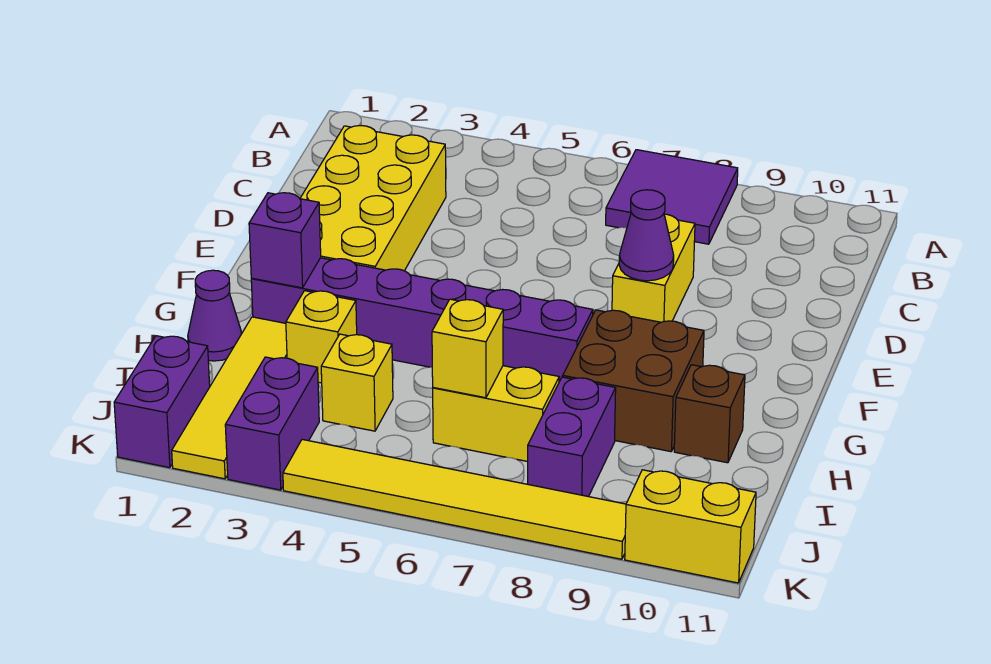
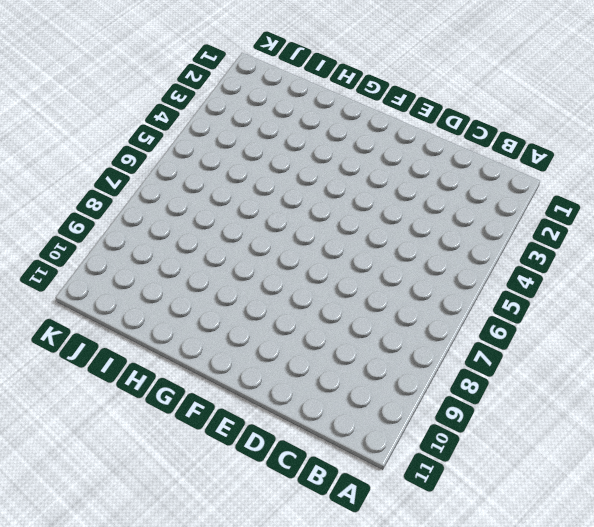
none -> purple tile A7:B8 level 1
none -> yellow brick C2:F3 level 1
none -> yellow brick D8:E8 level 1

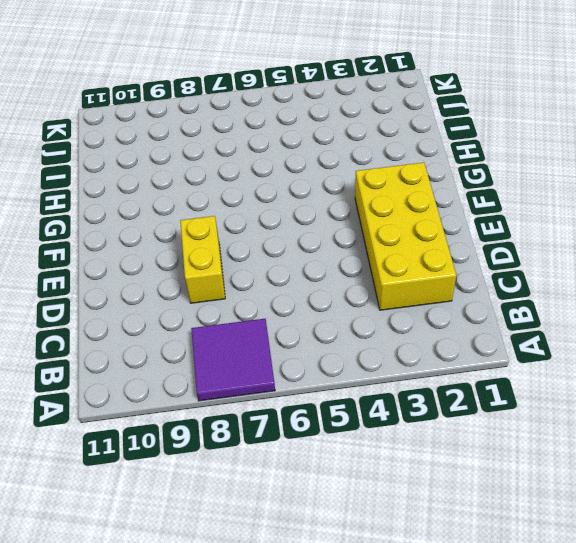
none -> purple brick G2:G7 level 1
none -> brown brick G8:H9 level 1
none -> purple cone H1 level 1

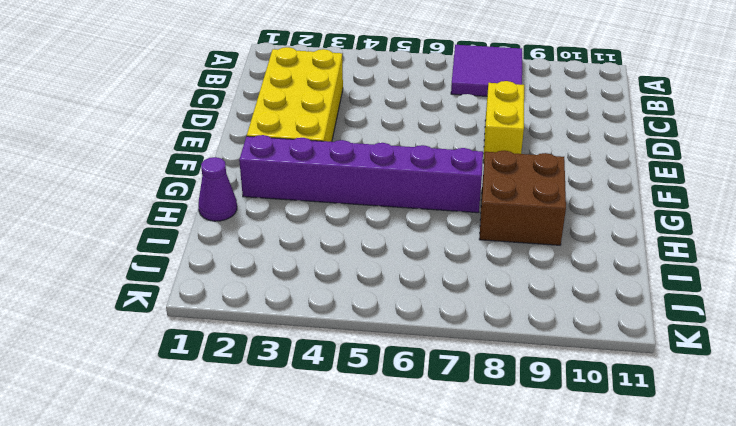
none -> yellow tile H2:K2 level 1
none -> yellow brick H3 level 1
none -> brown brick H10 level 1

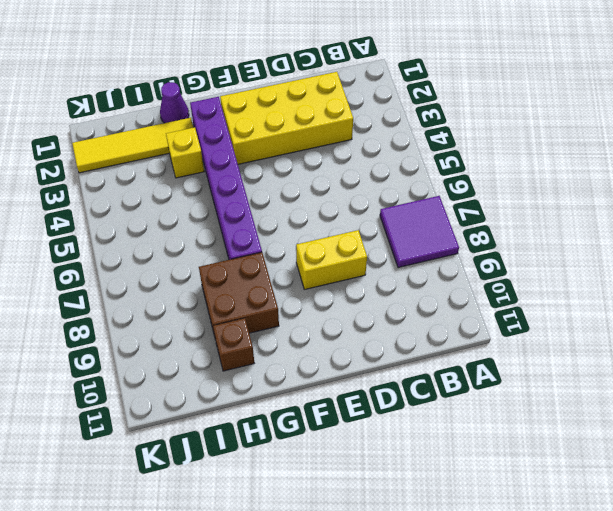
none -> yellow brick I4 level 1
none -> yellow brick I6:I7 level 1
none -> purple brick I8:J8 level 1

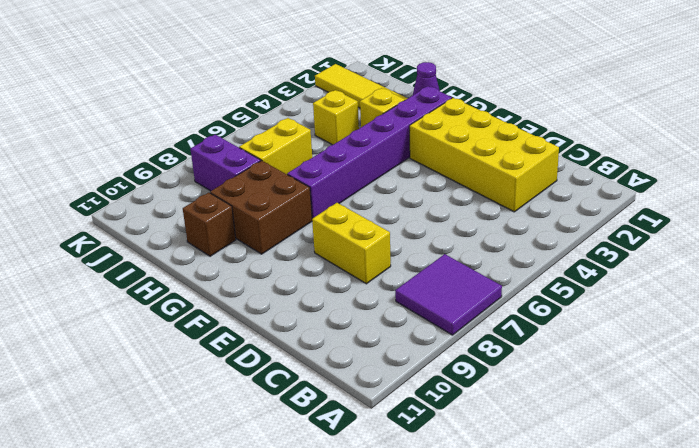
none -> purple brick J1:K1 level 1
none -> purple brick J3:K3 level 1
none -> yellow tile K4:K9 level 1

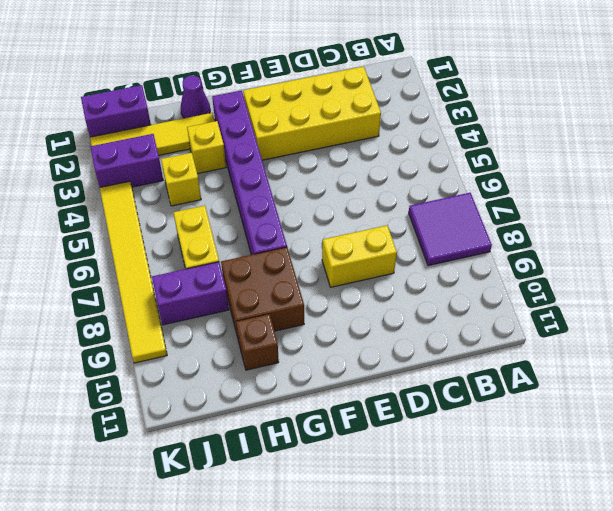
none -> yellow brick K10:K11 level 1
none -> purple cone E8 level 2
none -> purple brick G2 level 2

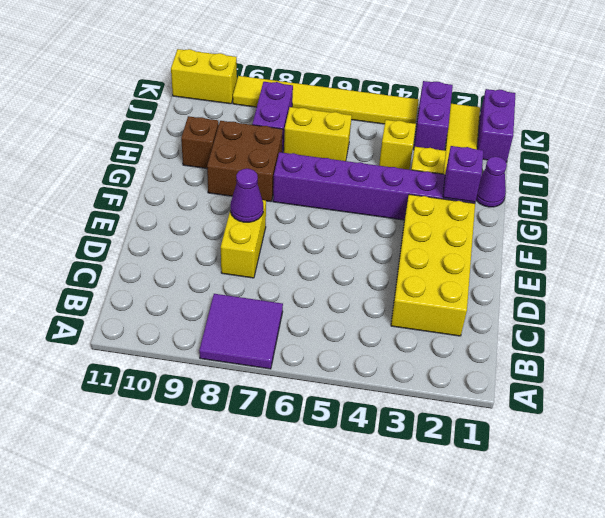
none -> yellow brick I6 level 2

